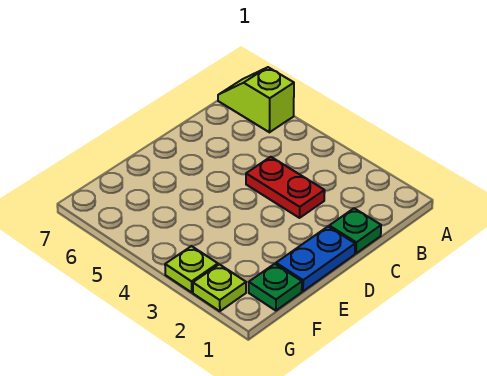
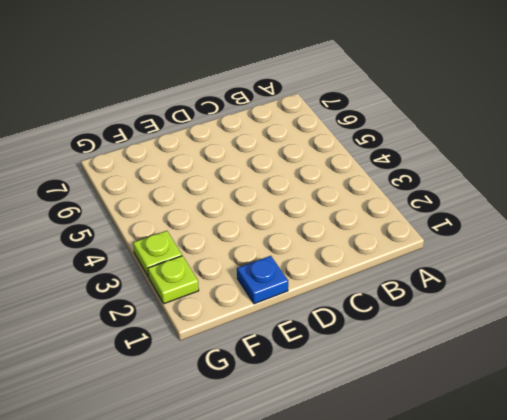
blue plate E1 level 1 -> blue plate D1:E1 level 1
none -> lime slope A6:A7 level 1 top 6
none -> green plate C1 level 1

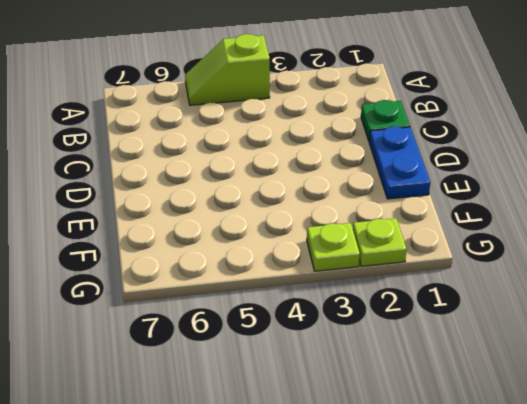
lime slope A4:A5 level 1 top 4 -> lime slope A6:A7 level 1 top 6
none -> red plate C3:C4 level 1
none -> green plate F1 level 1

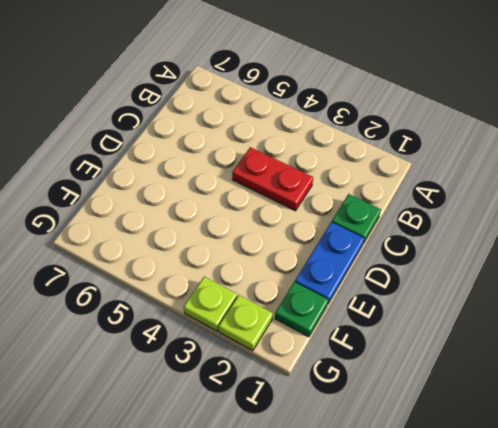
none -> lime slope A6:A7 level 1 top 6

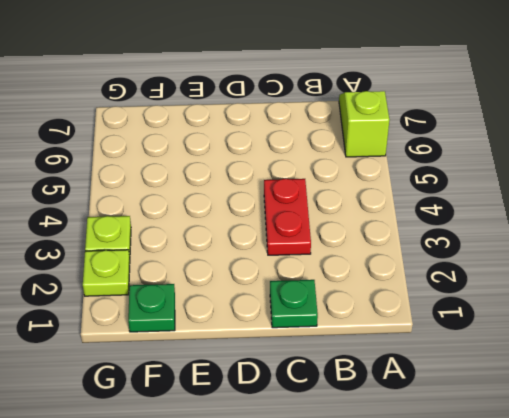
none -> blue plate D1:E1 level 1

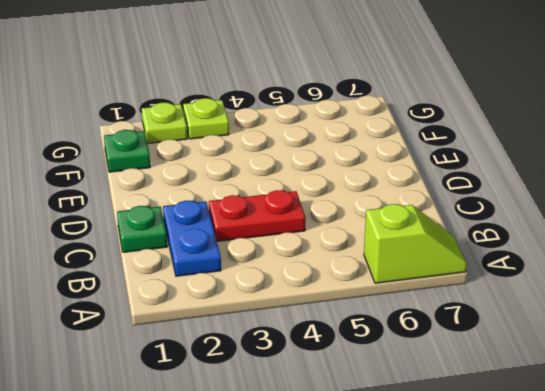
blue plate B2:C2 level 1 -> blue plate D1:E1 level 1

